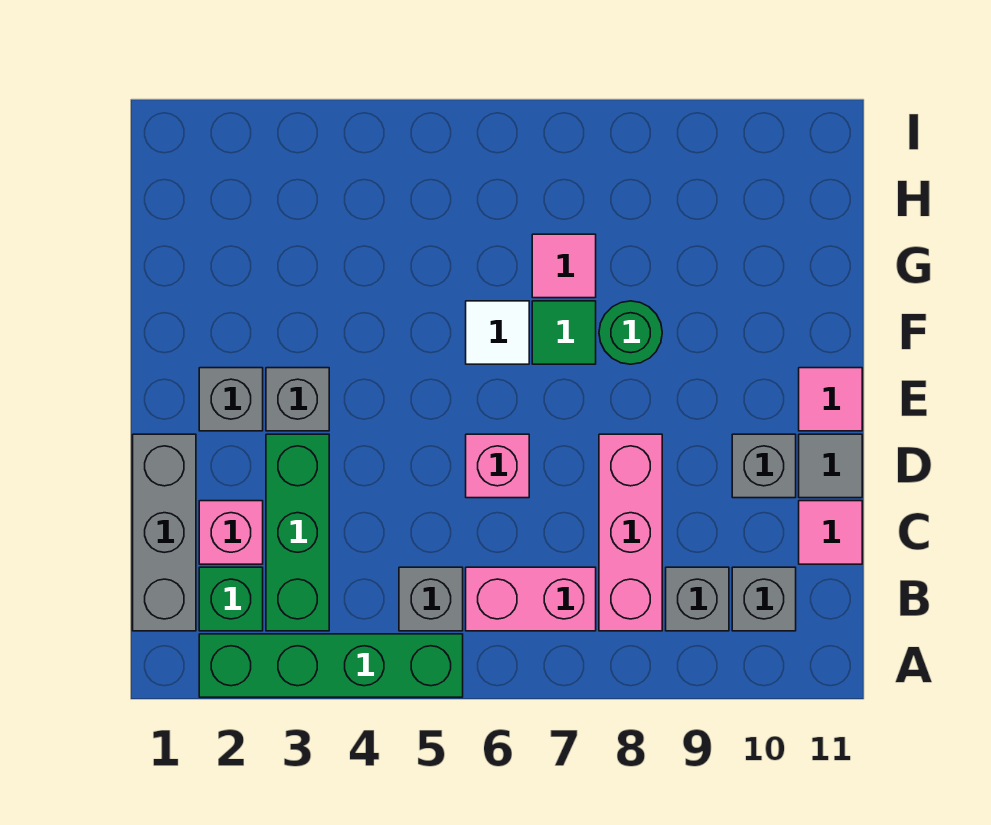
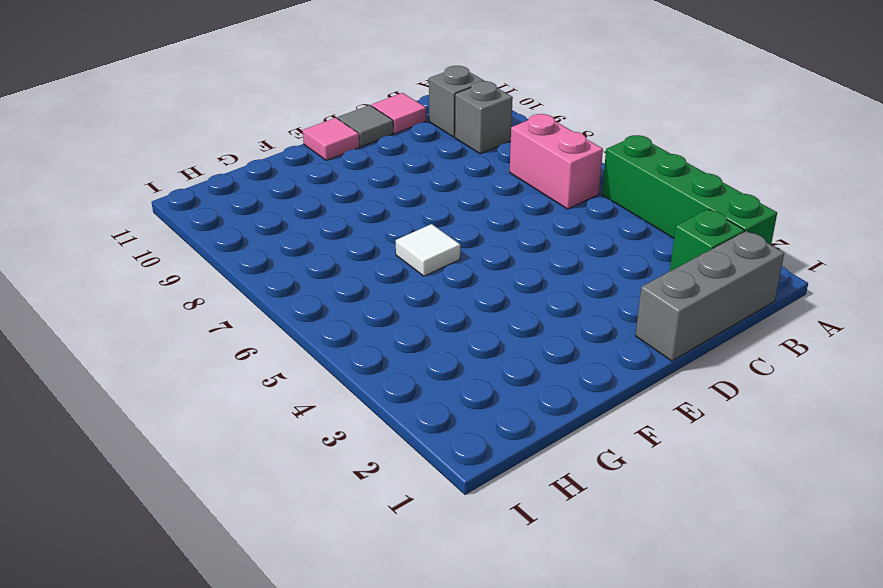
none -> green brick B3:D3 level 1
none -> grey brick B5 level 1
none -> pink brick B8:D8 level 1

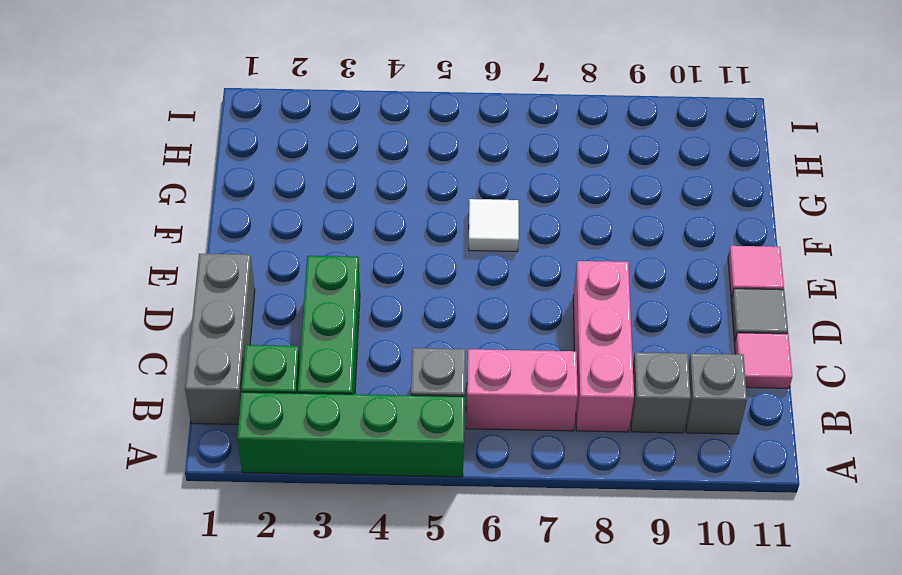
none -> pink brick C2 level 1
none -> pink brick D6 level 1
none -> grey brick D10 level 1

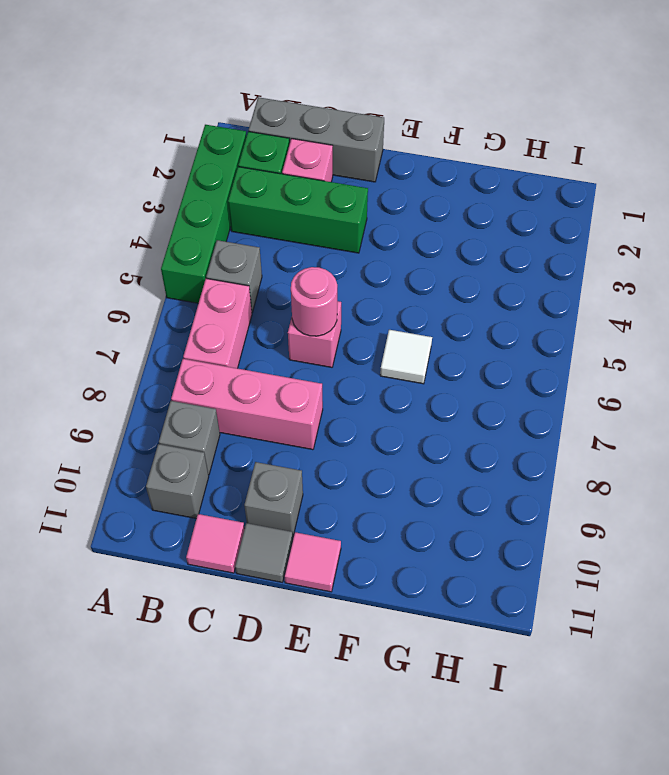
pink round brick D6 level 2 -> none
none -> grey brick E2 level 1
none -> grey brick E3 level 1
none -> green tile F7 level 1

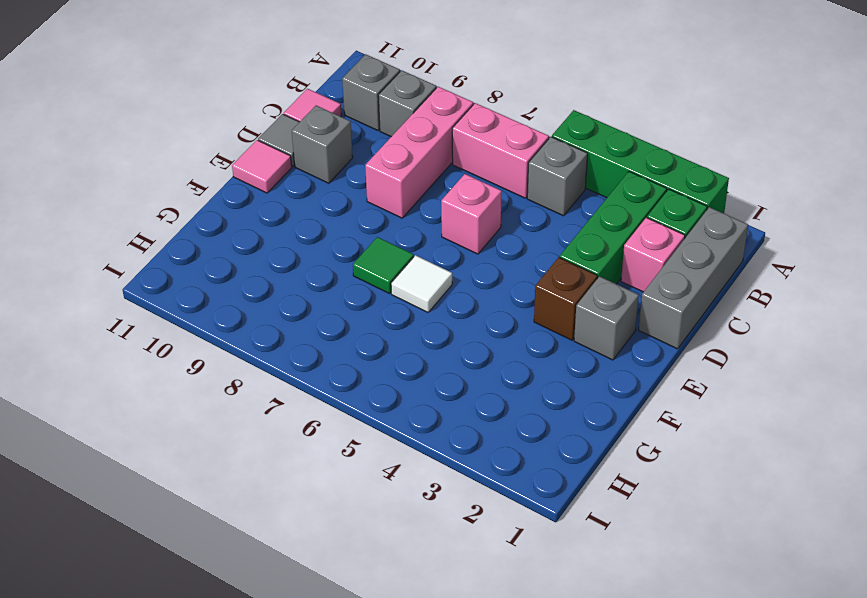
brown brick E3 level 1 -> grey brick E3 level 1
none -> green round brick F8 level 1
none -> pink tile G7 level 1

